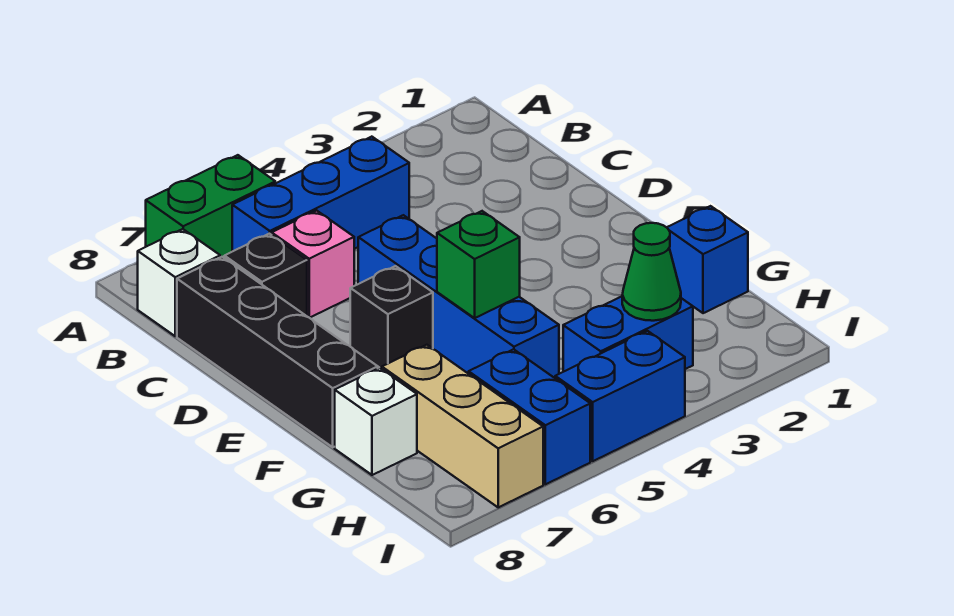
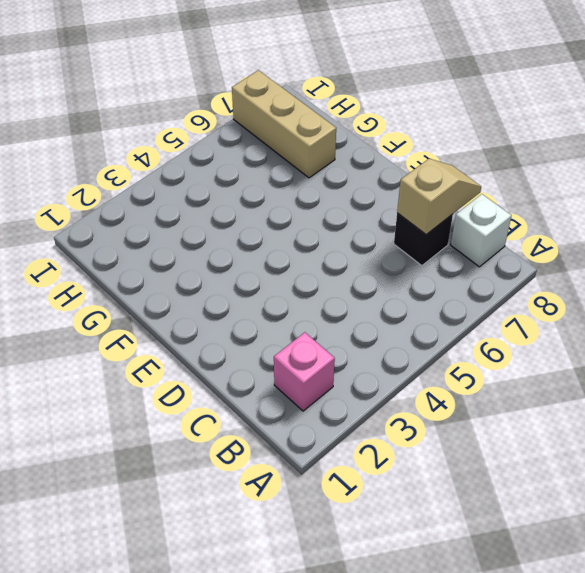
pink brick B2 level 1 -> pink brick C6 level 1
tan slope C7:C8 level 2 top 7 -> none
none -> green brick A6:A7 level 1
none -> blue brick B4:B6 level 1
none -> black brick C8:F8 level 1

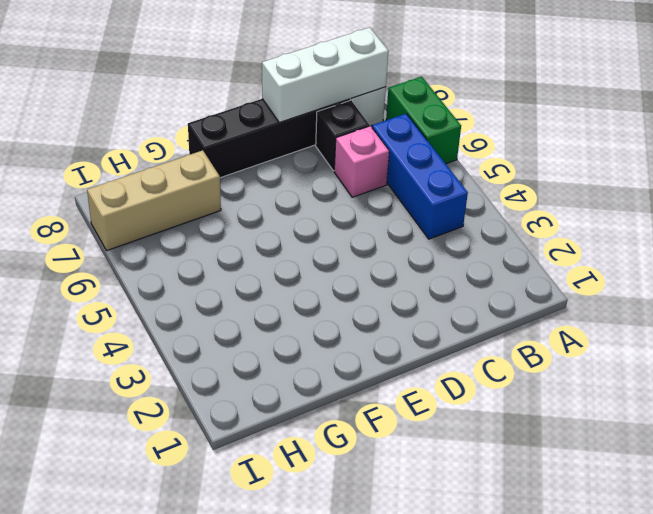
white brick B8:D8 level 2 -> none
none -> blue brick D5:G5 level 1
none -> black brick E6 level 1
none -> blue brick G1 level 1

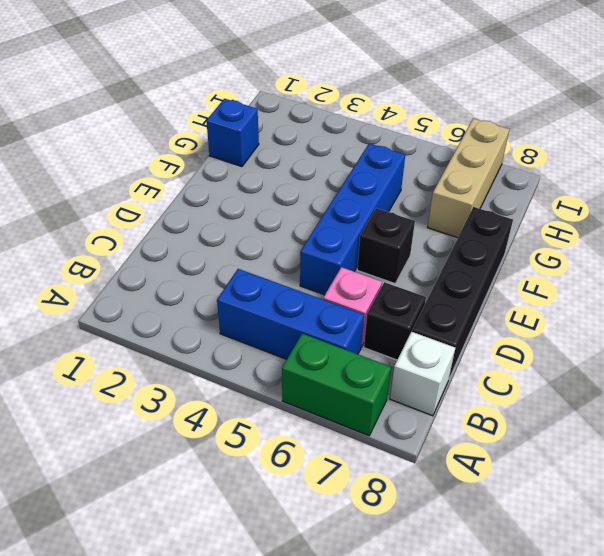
none -> white brick G8 level 1
none -> blue brick H3:H4 level 1
none -> blue brick H6:I6 level 1

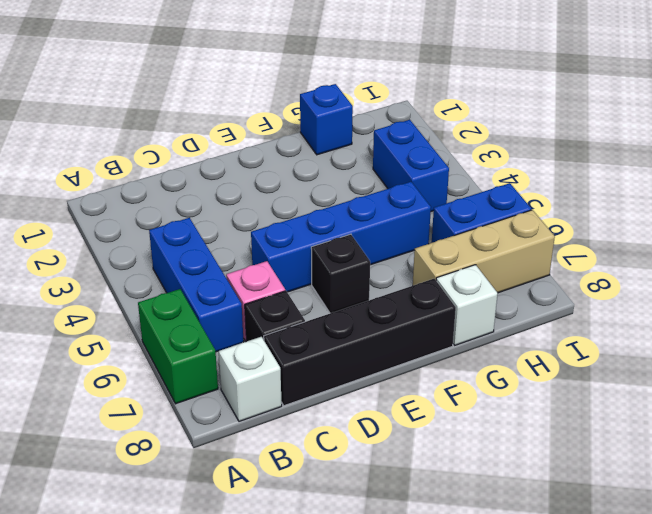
none -> blue brick I4:I5 level 1
none -> green brick F5 level 2
none -> green cone H3 level 2

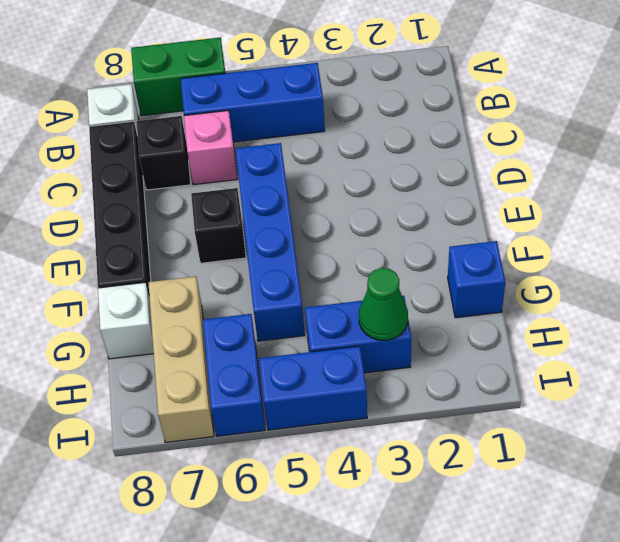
none -> green brick F5 level 2

